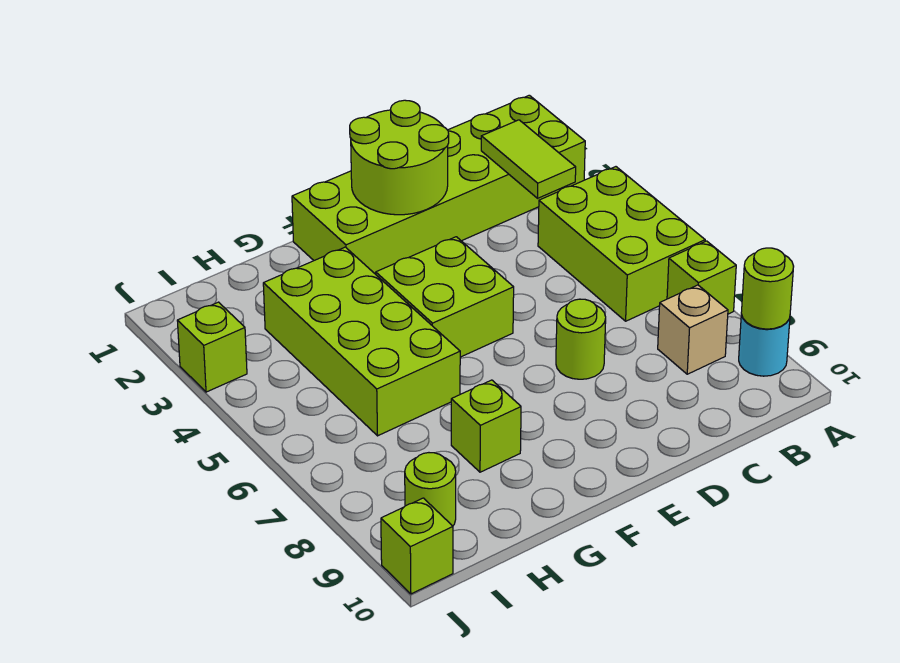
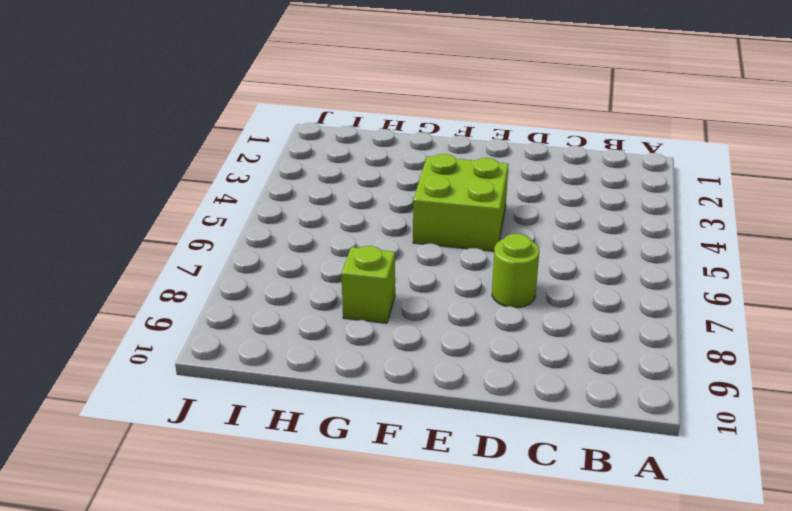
none -> lime brick A1:F2 level 1
none -> lime brick A4:B6 level 1
none -> lime brick A7 level 1

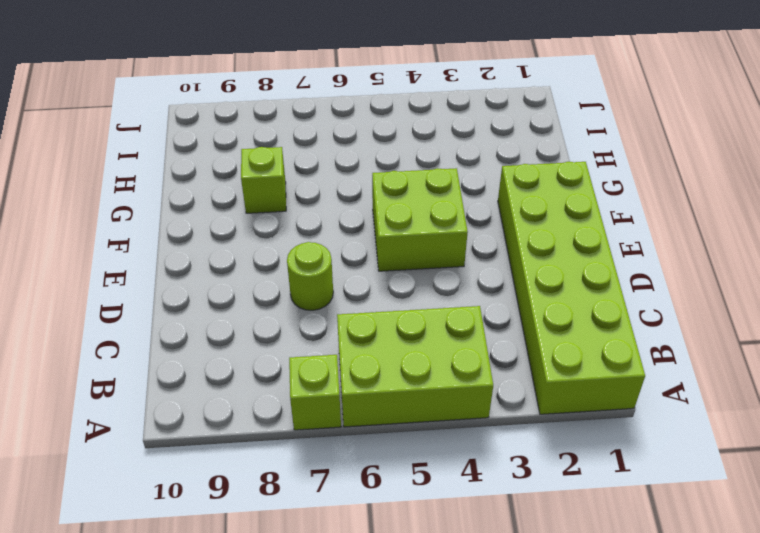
none -> cyan round brick A9 level 1
none -> tan brick B8 level 1
none -> lime brick G3:H6 level 1

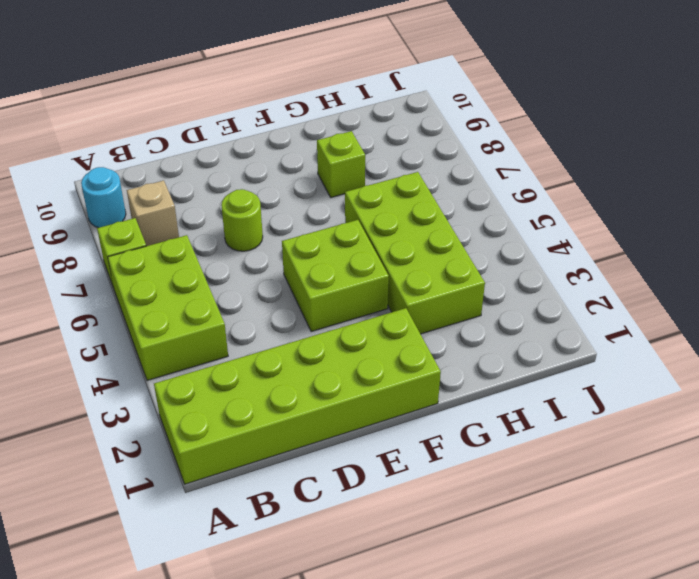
none -> lime round brick I9 level 1
none -> lime brick J3 level 1
none -> lime brick J10 level 1

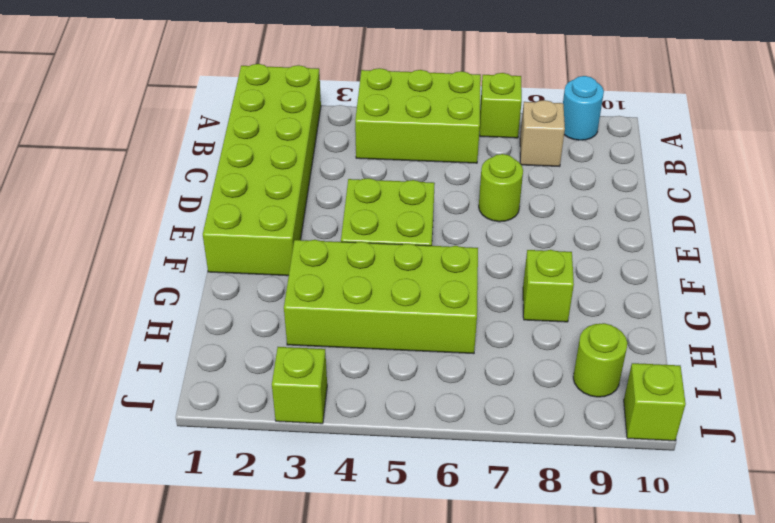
none -> lime round brick A9 level 2
none -> lime tile B2:B3 level 2
none -> lime round brick D1:E2 level 2

